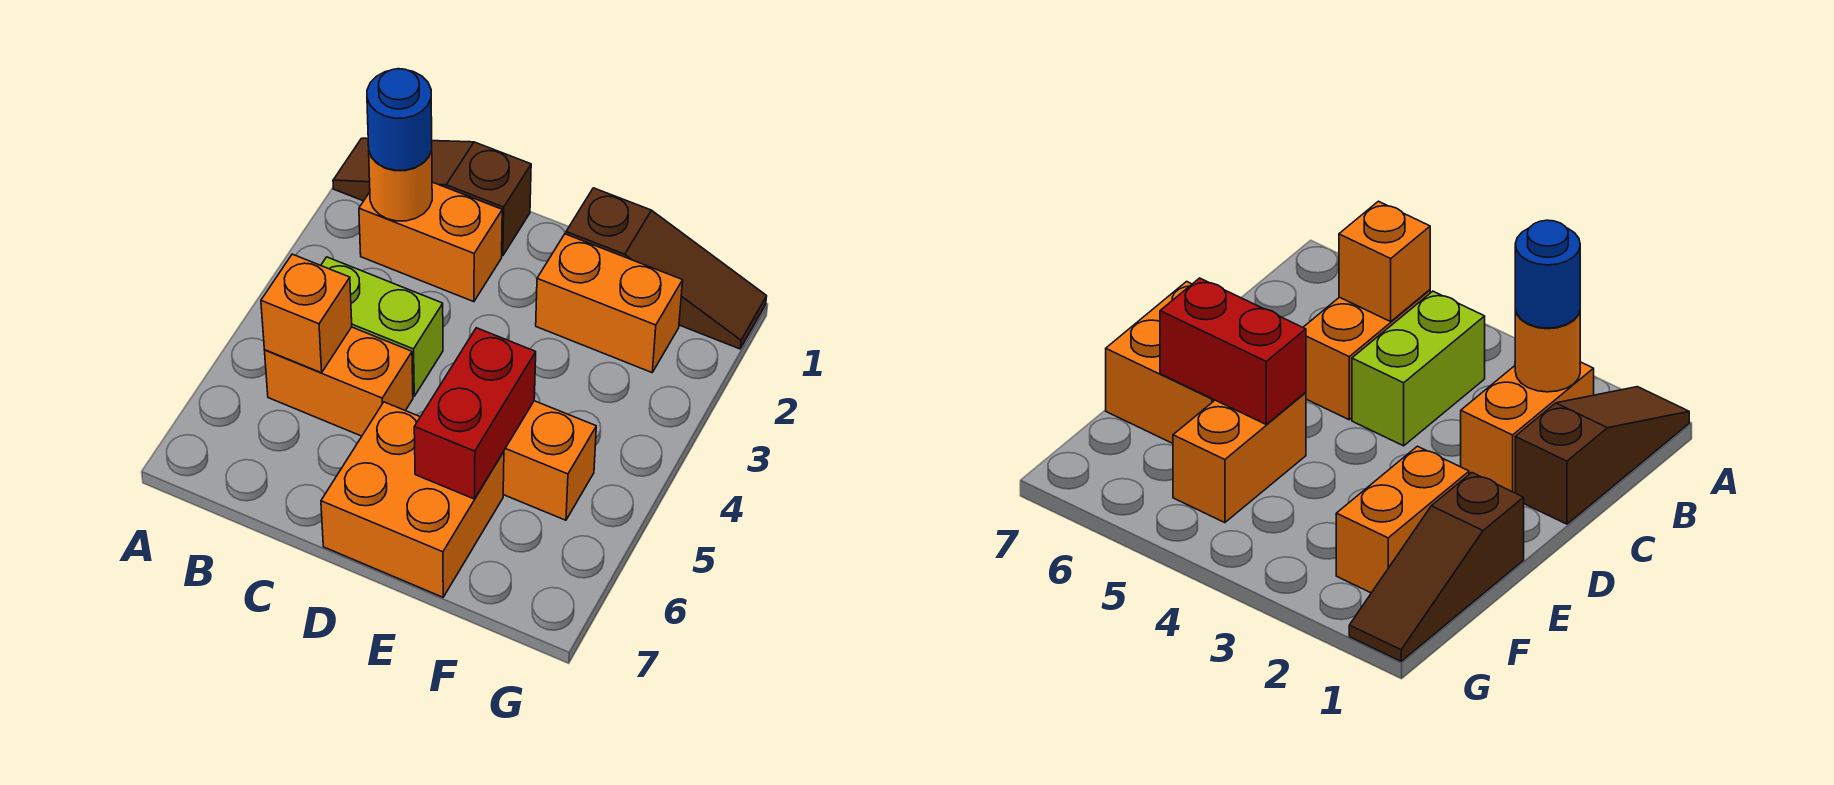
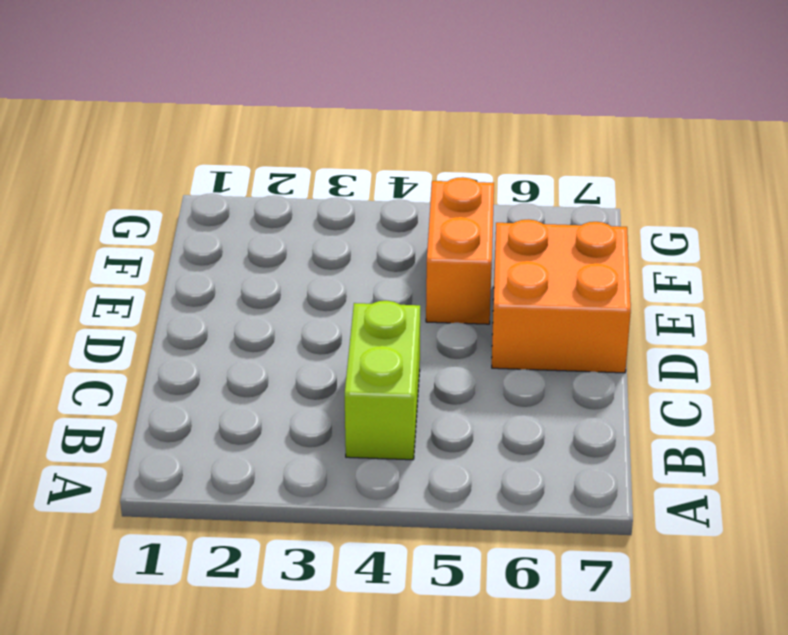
none -> brown slope A1:C1 level 1 top C
none -> orange brick B2:C2 level 1
none -> orange brick B5:C5 level 1

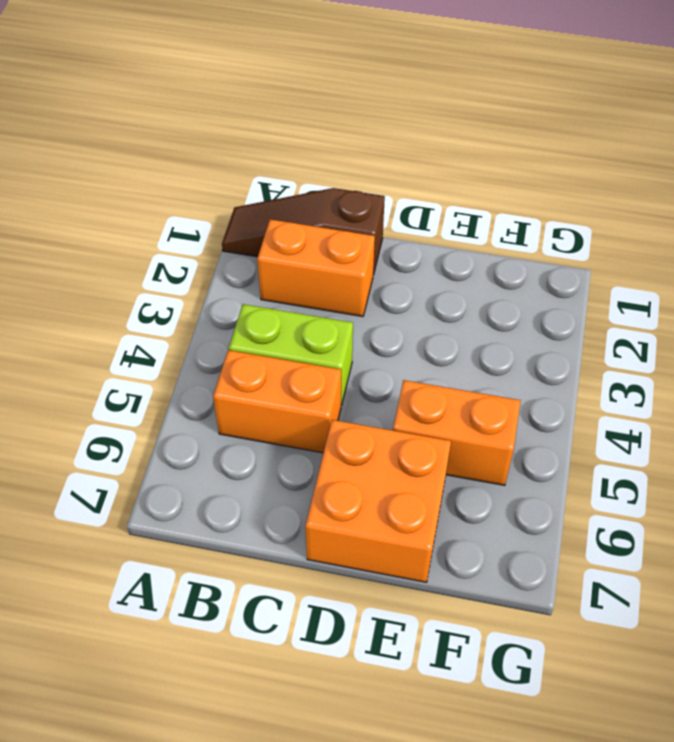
none -> brown slope E1:G1 level 1 top E
none -> orange brick E2:F2 level 1
none -> orange round brick B2 level 2

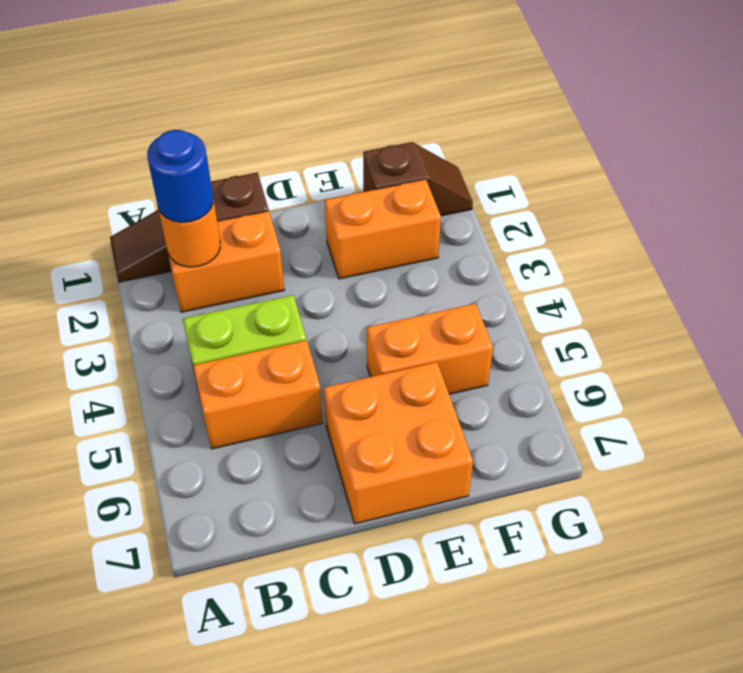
brown slope F1:G1 level 1 top F -> brown slope E1:G1 level 1 top E
none -> orange brick B5 level 2
none -> red brick E5:E6 level 2

